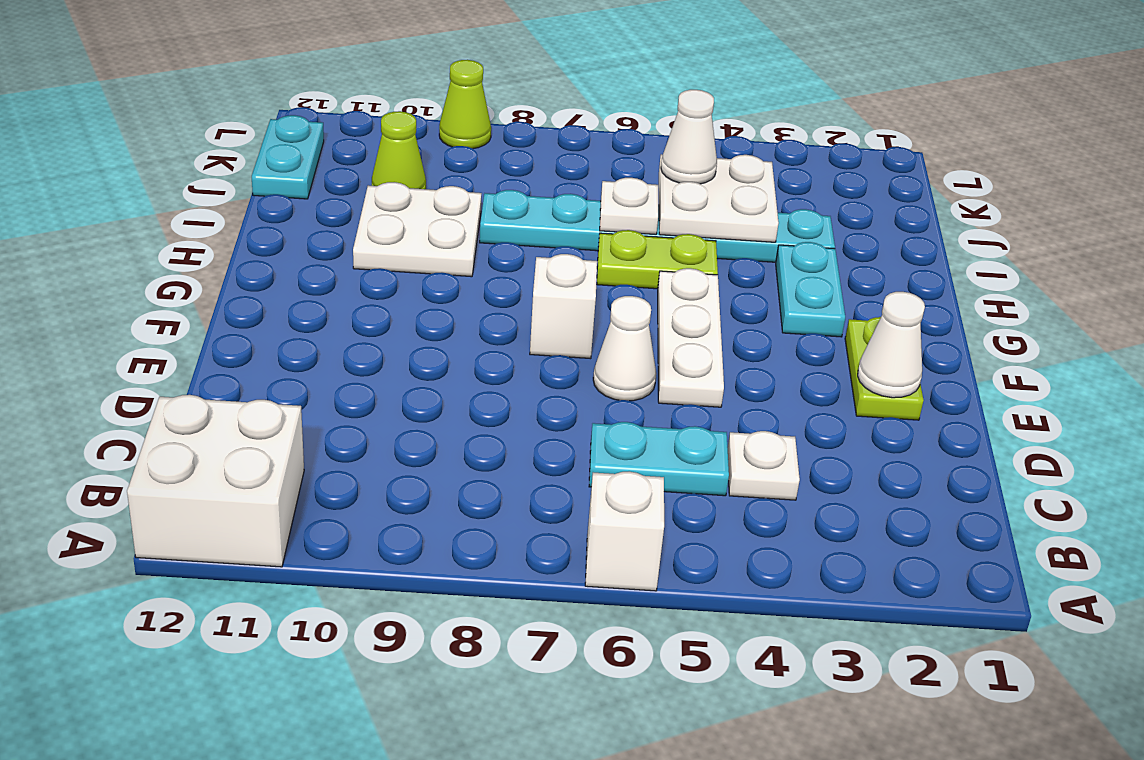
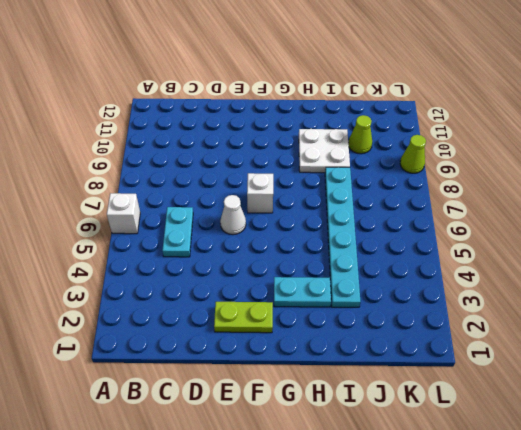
none -> white brick A11:B12 level 1
none -> white plate C4 level 1
none -> white plate E5:G5 level 1

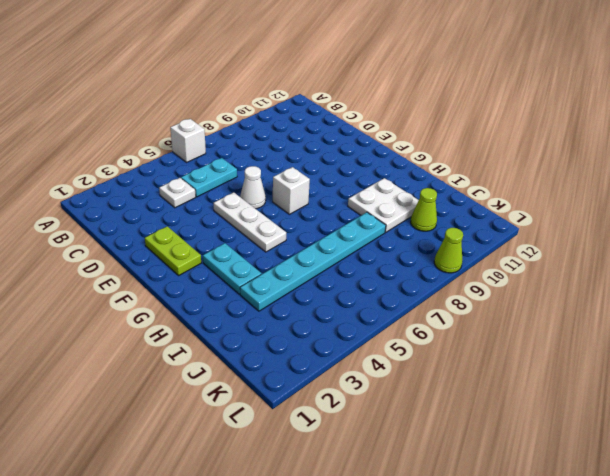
none -> white brick A11:B12 level 1
none -> lime plate H5:H6 level 1
none -> cyan plate J12:K12 level 1

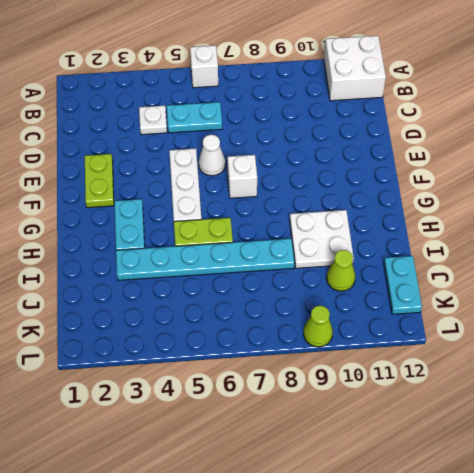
none -> white cone E2 level 2
none -> white plate I4:J5 level 2
none -> white plate I6 level 2

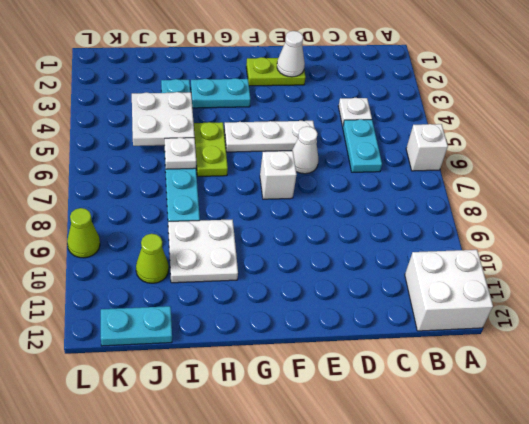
none -> white cone J5 level 3

